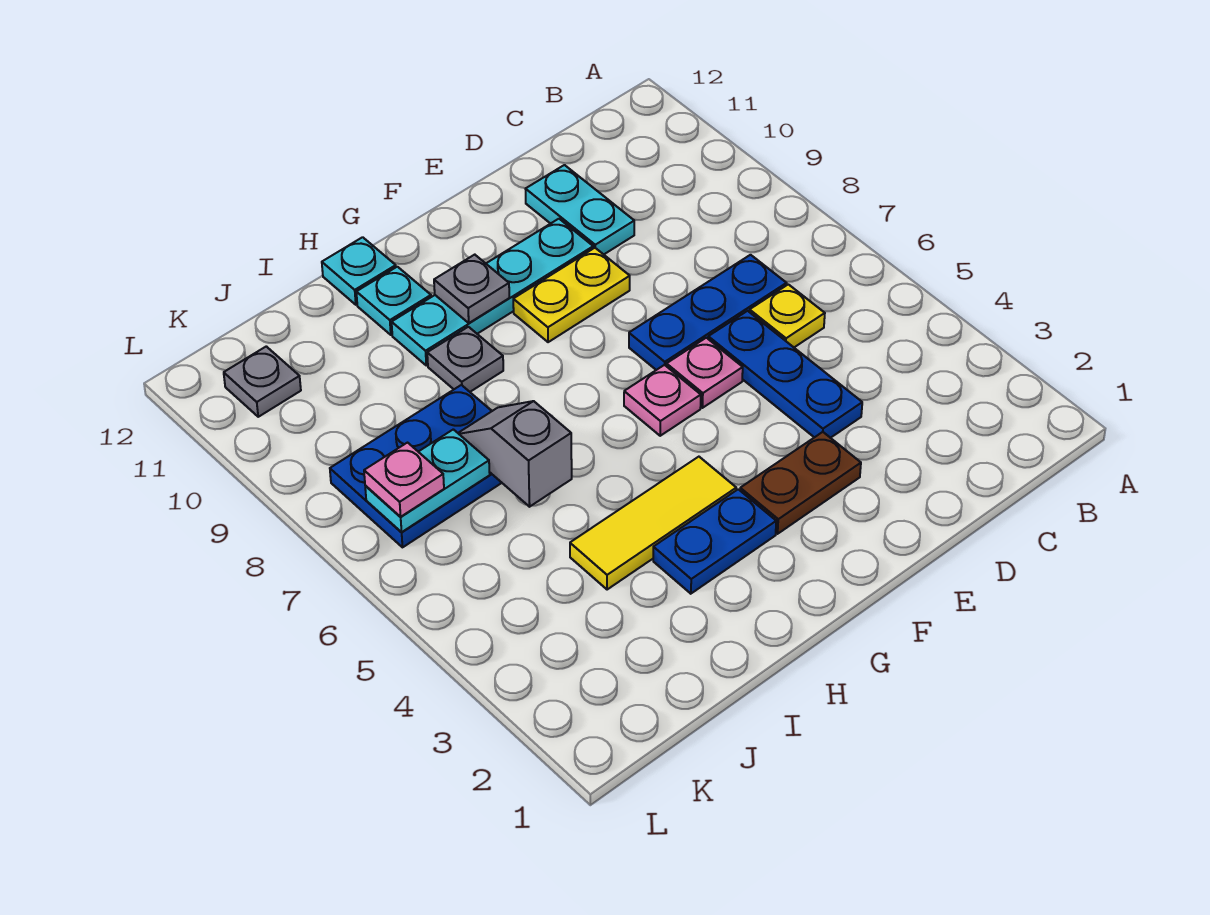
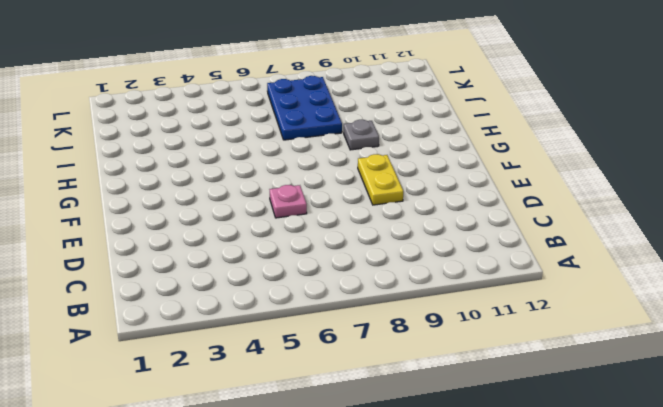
none -> yellow plate C6 level 1
none -> blue plate C7:E7 level 1
none -> blue plate D4:D6 level 1

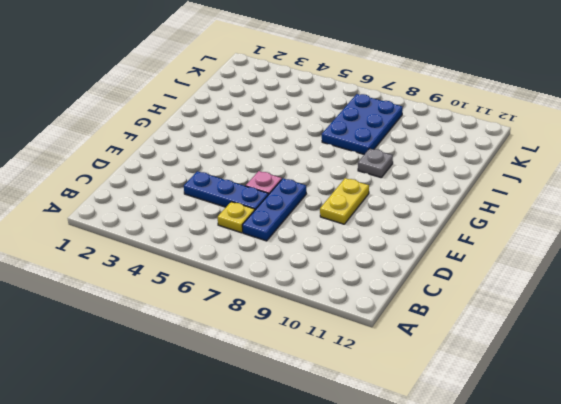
none -> cyan plate D10:D11 level 1
none -> brown plate E3:F3 level 1
none -> cyan plate E10:H10 level 1

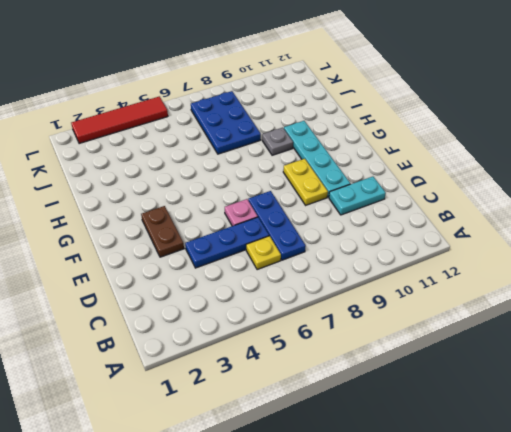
red tile L2:L5 level 1 -> none
none -> pink plate F6 level 1
none -> blue plate G3:H3 level 1
none -> yellow tile G4:I4 level 1

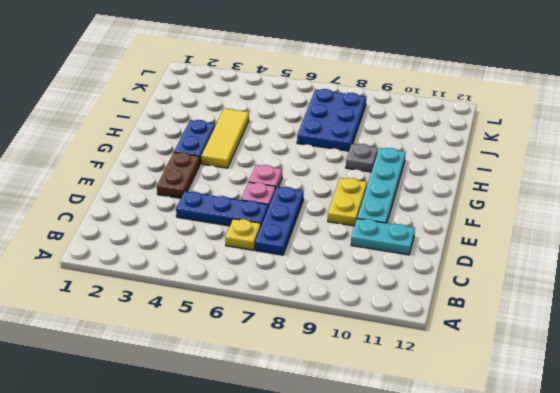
none -> cyan plate H11 level 1
none -> cyan plate H12 level 1
none -> grey plate K11 level 1

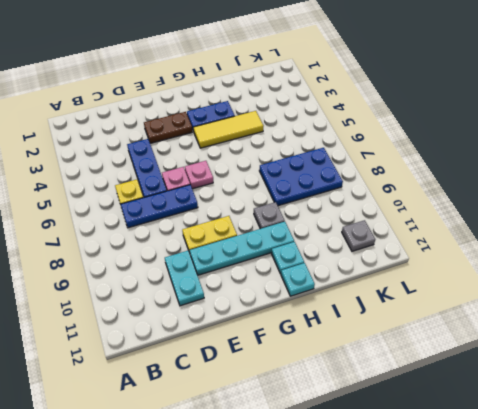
none -> grey plate G10 level 2
none -> grey slope I6:I7 level 2 top 6
none -> cyan plate J7:K7 level 2

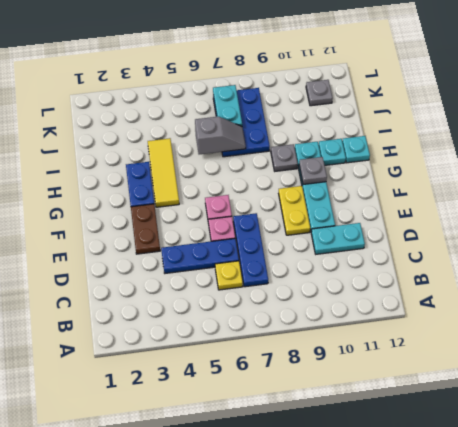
none -> pink plate K7 level 3

